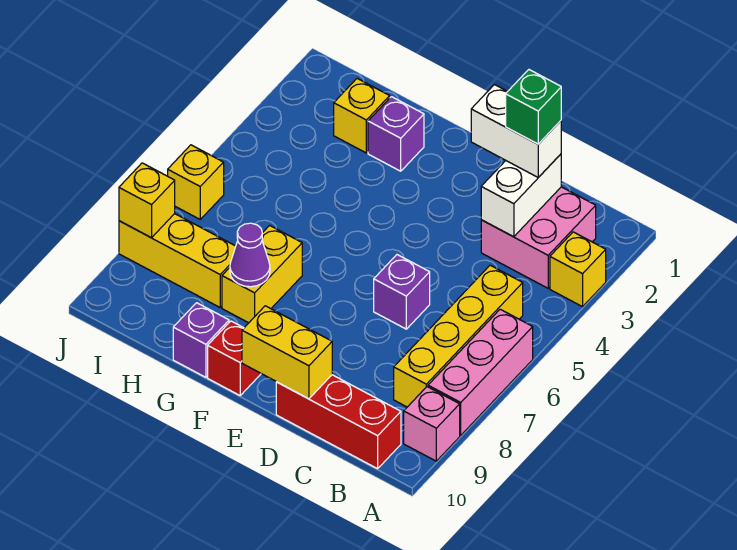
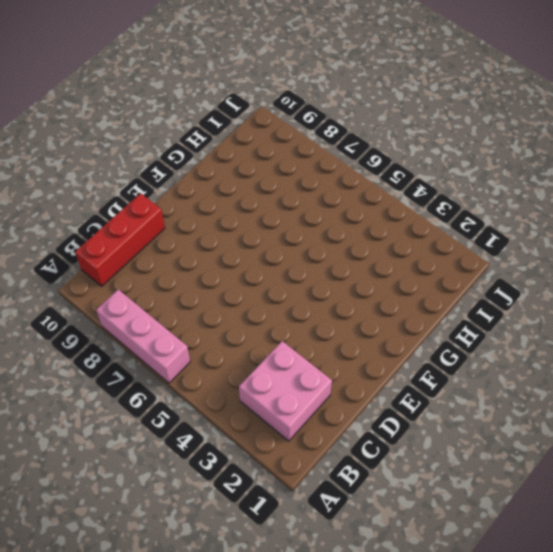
none -> yellow brick A3 level 1
none -> pink brick A9 level 1
none -> yellow brick B5:B8 level 1

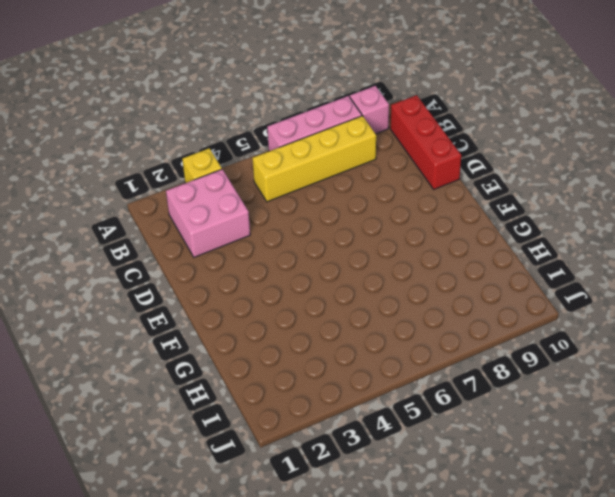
none -> purple brick D6 level 1
none -> red brick F10 level 1
none -> purple brick G2 level 1

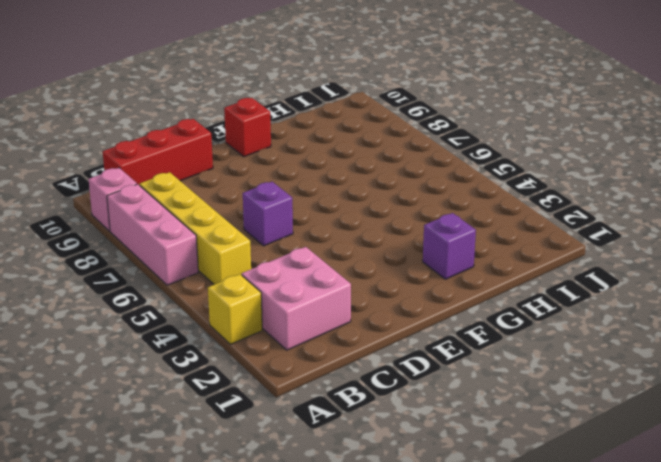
none -> yellow brick G7:G8 level 1
none -> purple brick G10 level 1
none -> yellow brick H2 level 1

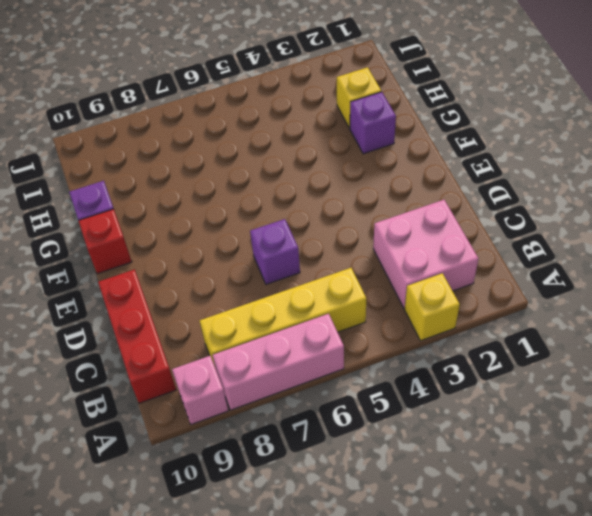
none -> yellow brick G7:G8 level 1
none -> yellow brick H8:J8 level 1
none -> yellow brick J6 level 1

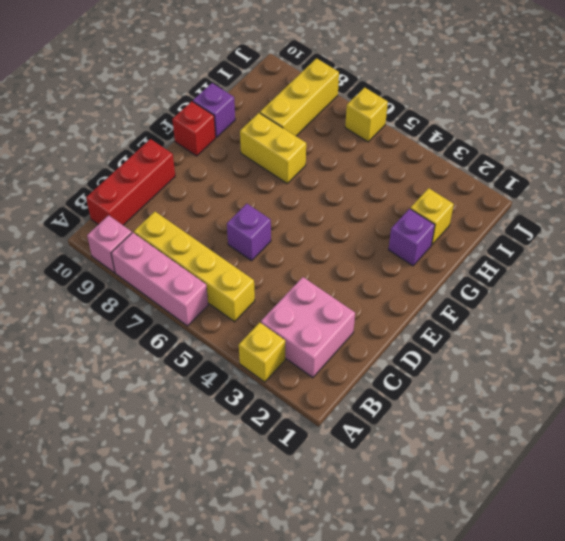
none -> white brick C2:C3 level 2
none -> yellow brick D10:E10 level 2
none -> purple cone G8 level 2

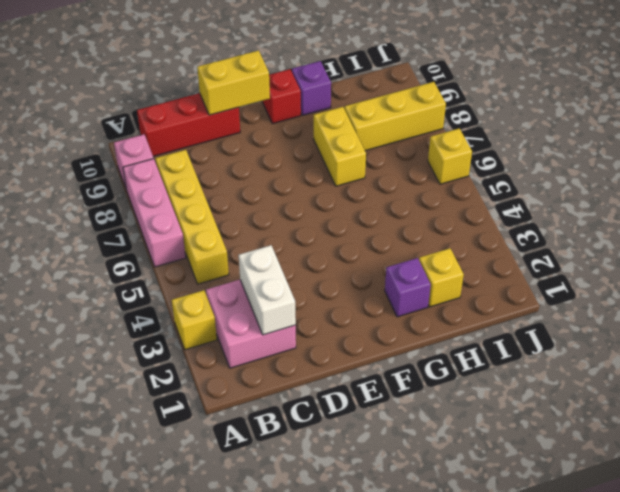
none -> purple brick D6 level 1
none -> purple cone G8 level 2
none -> yellow brick J8 level 2

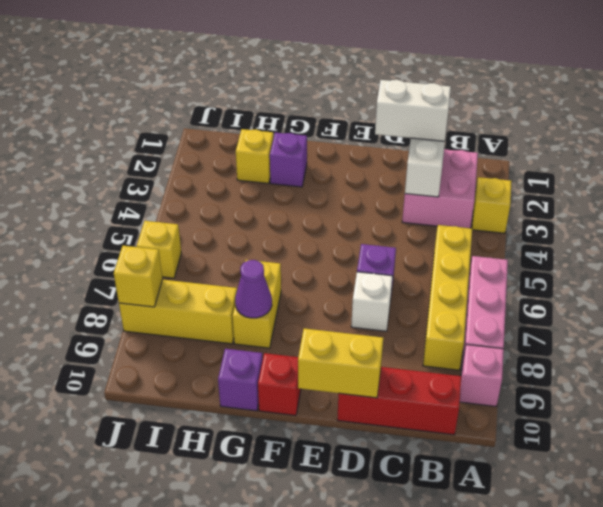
white brick D7 level 1 -> none
none -> green brick C2 level 4

